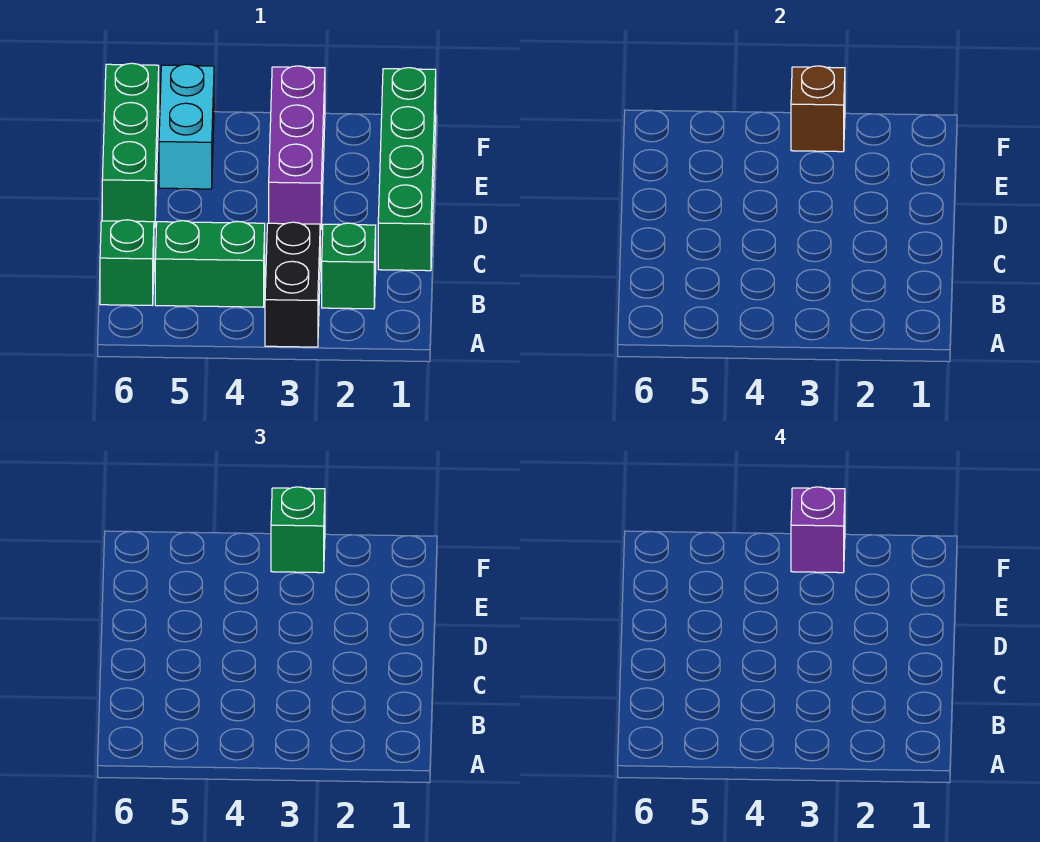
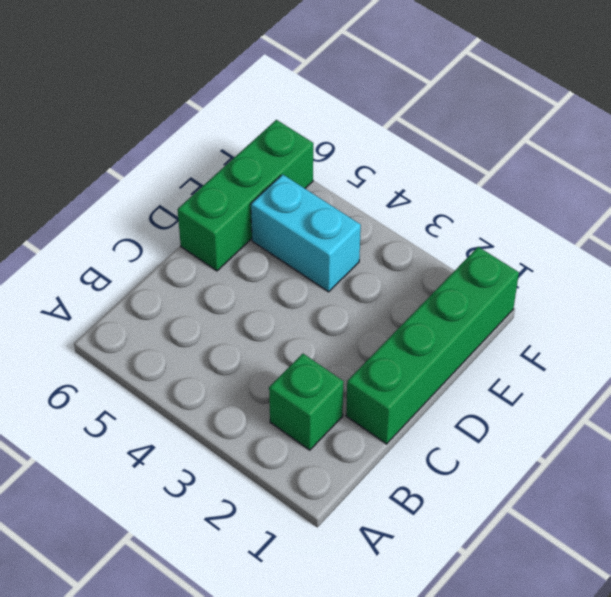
cyan brick E4:E5 level 1 -> cyan brick E5:F5 level 1
none -> black brick A3:B3 level 1
none -> green brick B4:B5 level 1

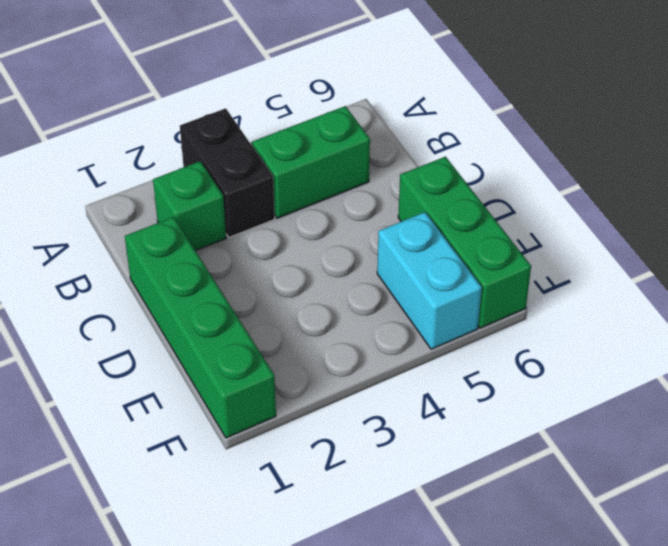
none -> green brick B6 level 1
none -> purple brick D3:F3 level 1

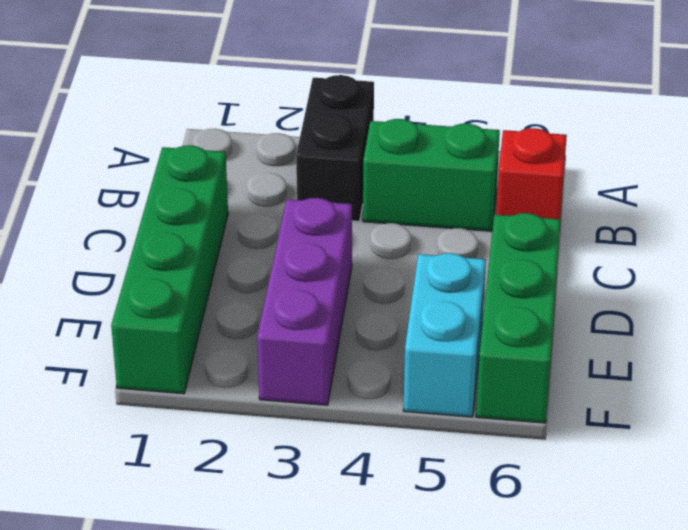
red brick B6 level 1 -> green brick B6 level 1
none -> green brick B2 level 1
none -> brown brick F3 level 2

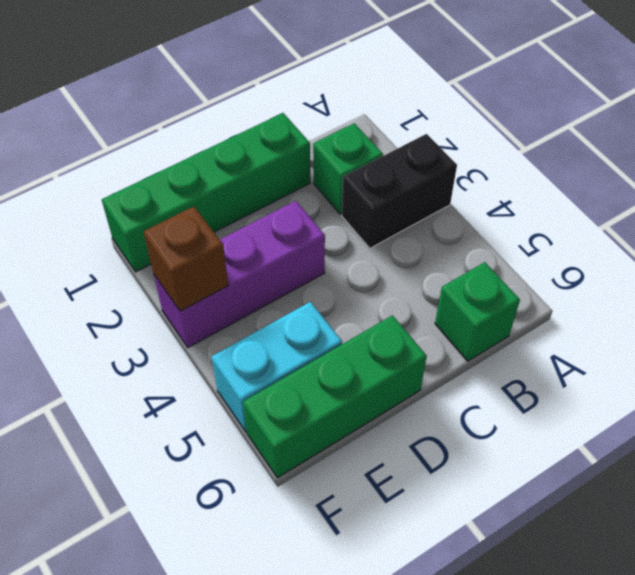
none -> green brick B4:B5 level 1
none -> green brick F3 level 3

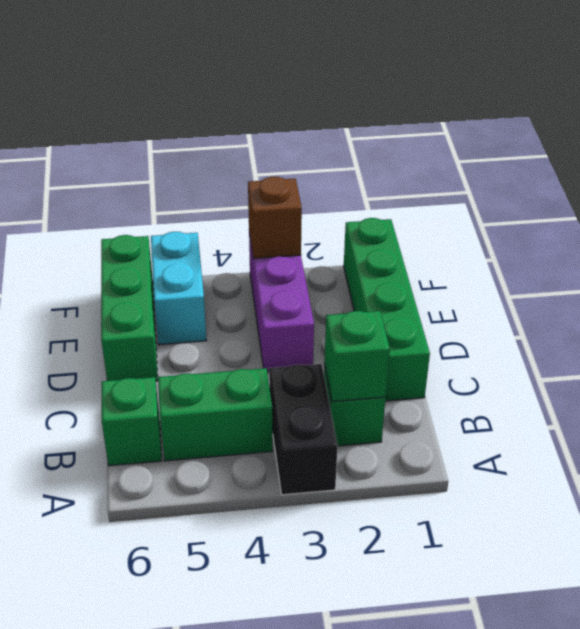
green brick B2 level 2 -> green brick F3 level 3
none -> purple brick F3 level 4

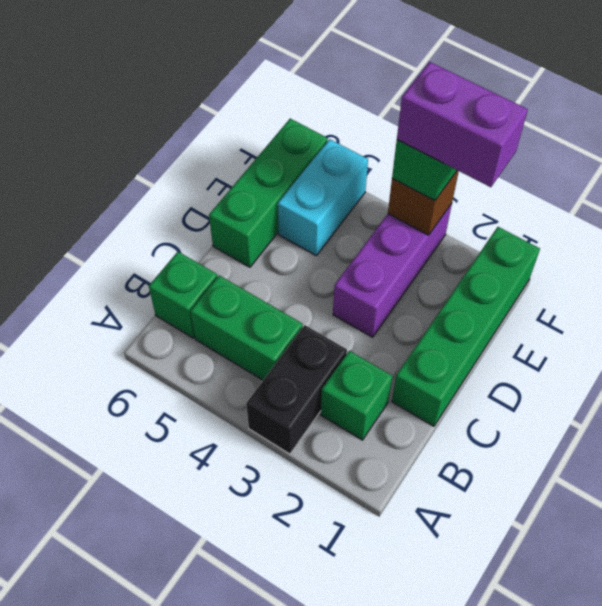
purple brick F2:F3 level 4 -> purple brick F3 level 4

